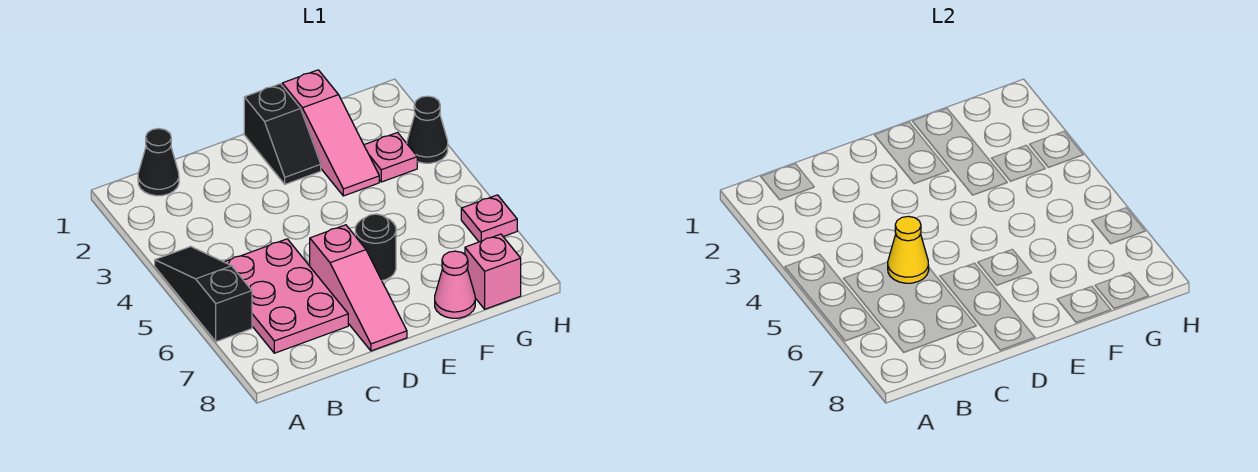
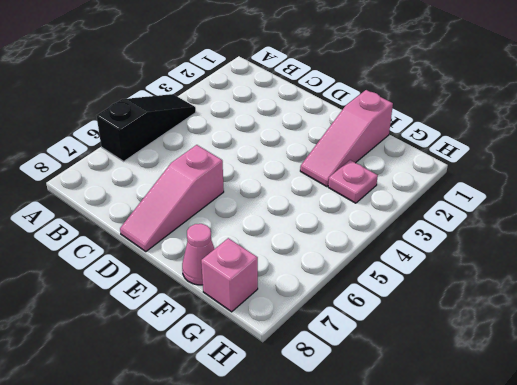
none -> black cone B1 level 1
none -> pink plate B5:C7 level 1
none -> black slope E1:E2 level 1 top 1

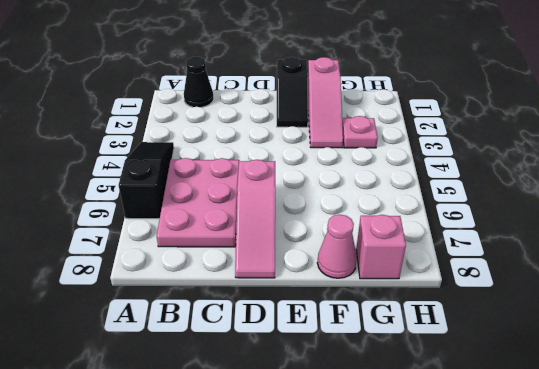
none -> black round brick E6 level 1
none -> black cone H3 level 1
none -> pink plate H6 level 1

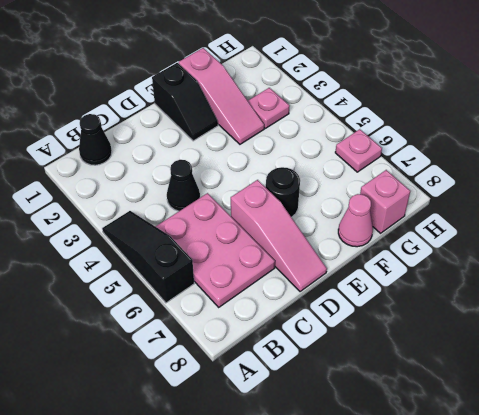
black cone C4 level 1 -> black cone H3 level 1
none -> yellow cone C5 level 2

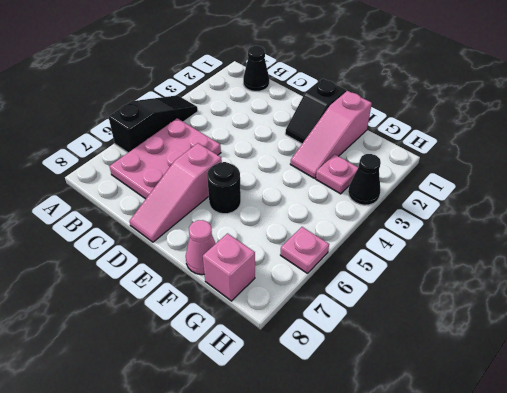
none -> yellow cone C5 level 2

